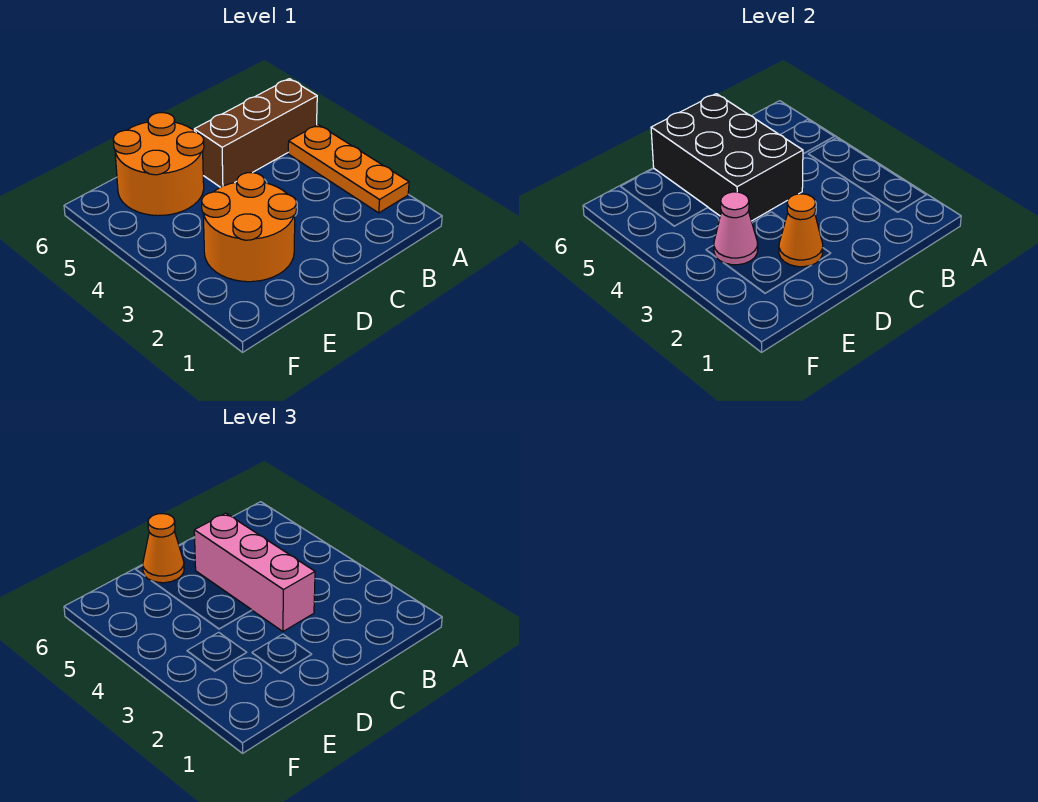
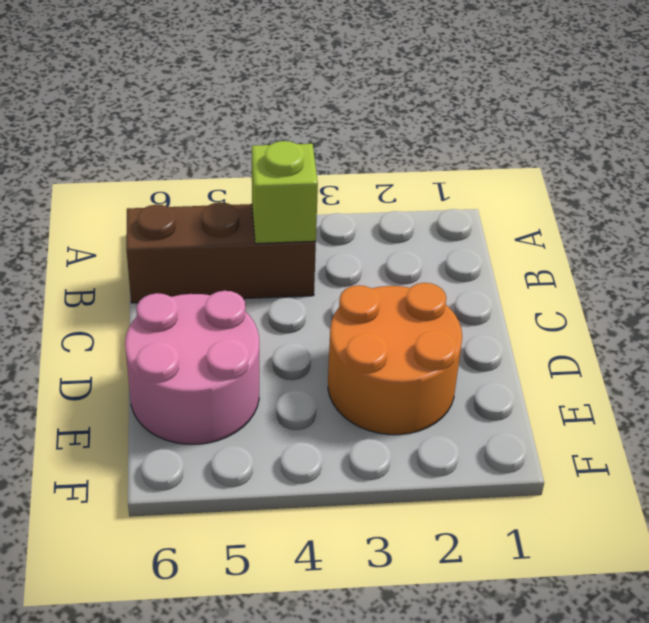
brown brick B4:B6 level 1 -> brown brick A5:C5 level 1
lime brick B4 level 2 -> none
pink round brick D5:E6 level 1 -> orange round brick D5:E6 level 1
none -> orange plate A2:A4 level 1
none -> black brick C4:D6 level 2

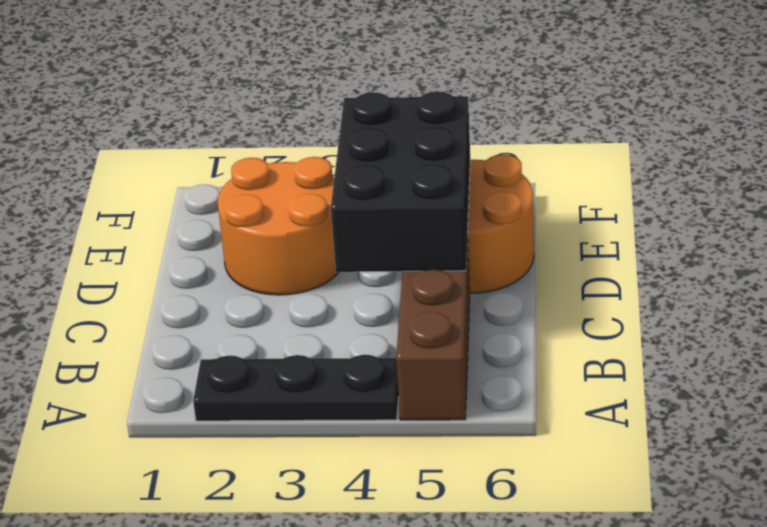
black plate A2:A4 level 1 -> orange plate A2:A4 level 1
black brick C4:E5 level 2 -> black brick C4:D6 level 2
none -> orange cone D2 level 2
none -> pink cone E3 level 2

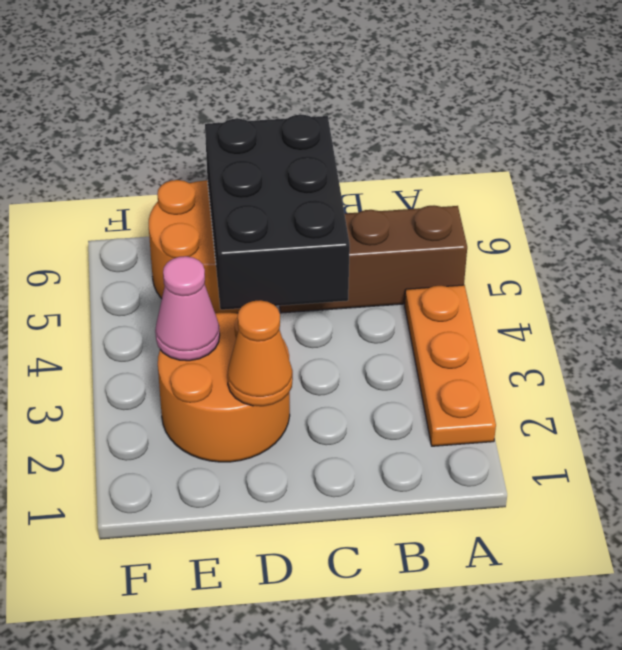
none -> pink brick C3:C5 level 3
none -> orange cone D6 level 3

